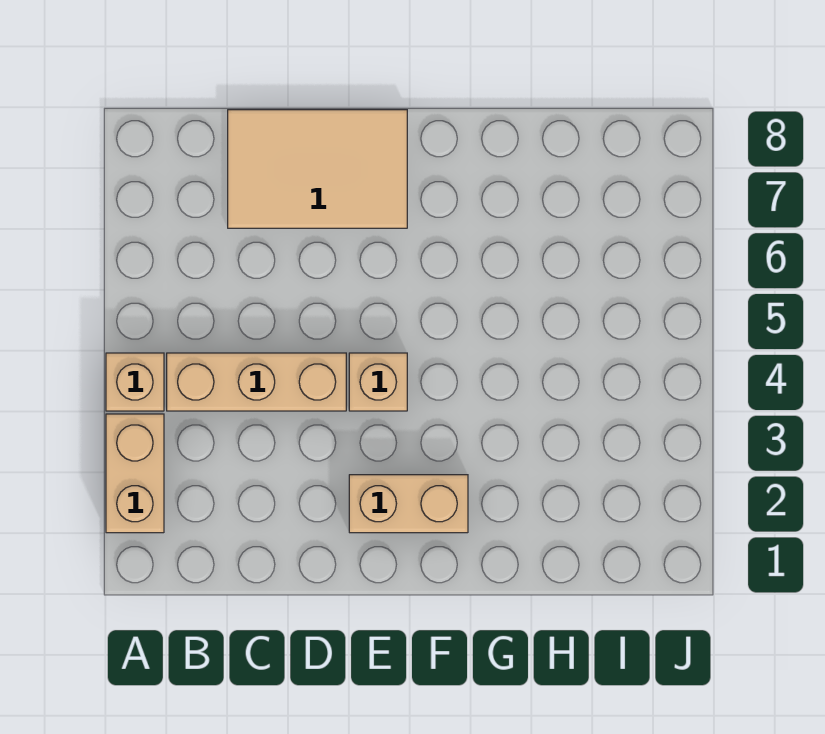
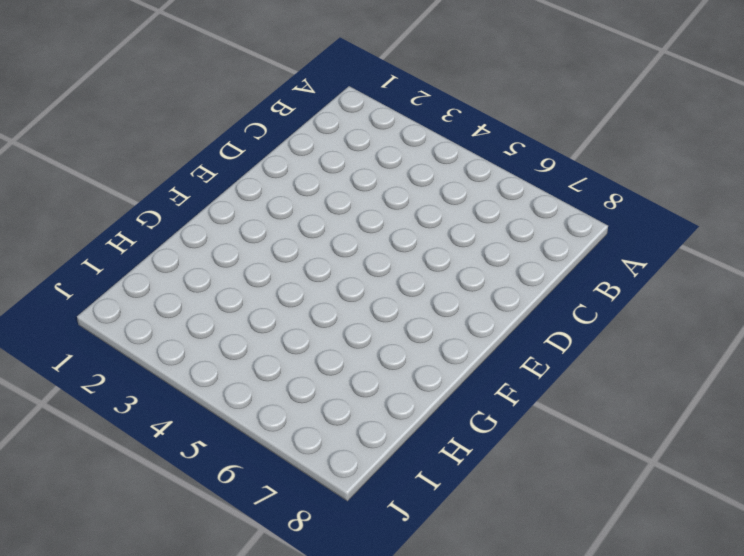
none -> tan brick A2:A3 level 1
none -> tan brick A4 level 1

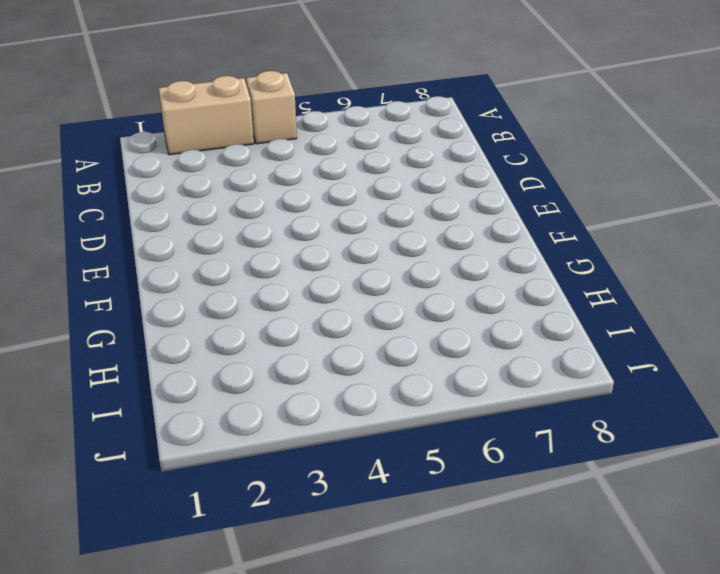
none -> tan brick B4:D4 level 1
none -> tan tile C7:E8 level 1

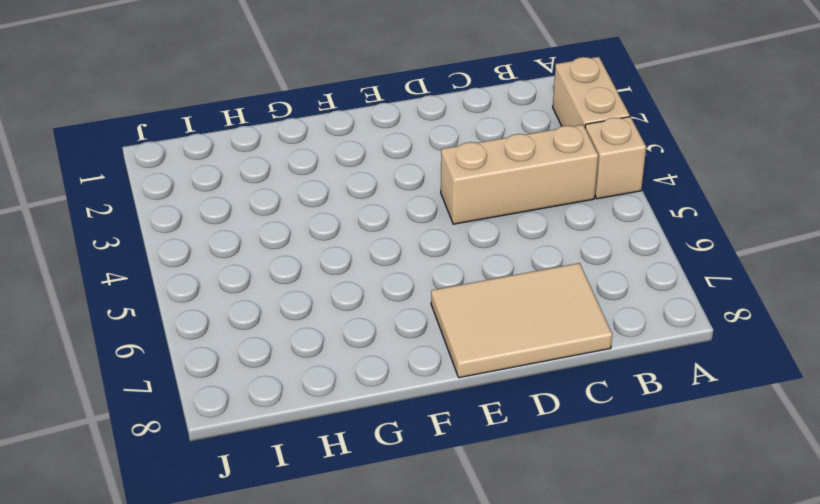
none -> tan brick E2:F2 level 1
none -> tan brick E4 level 1

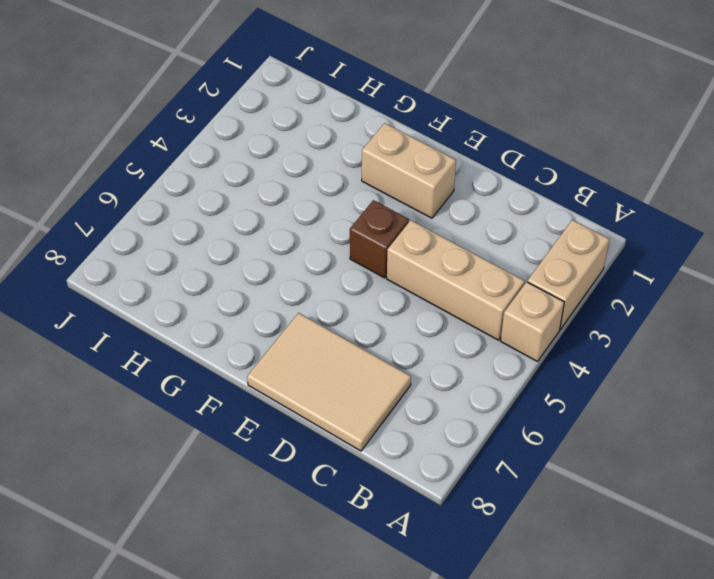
brown brick E4 level 1 -> tan brick E4 level 1

